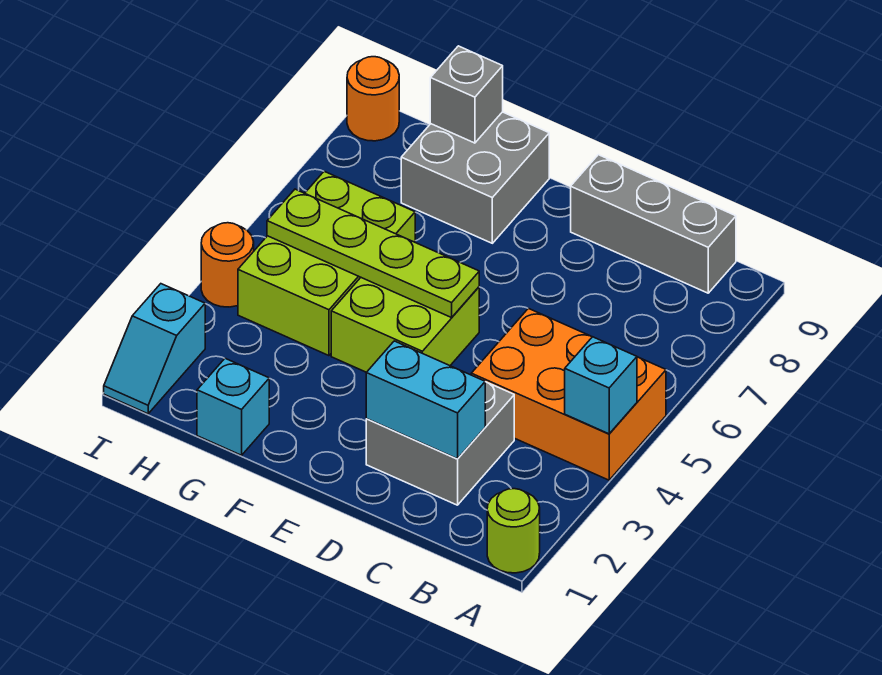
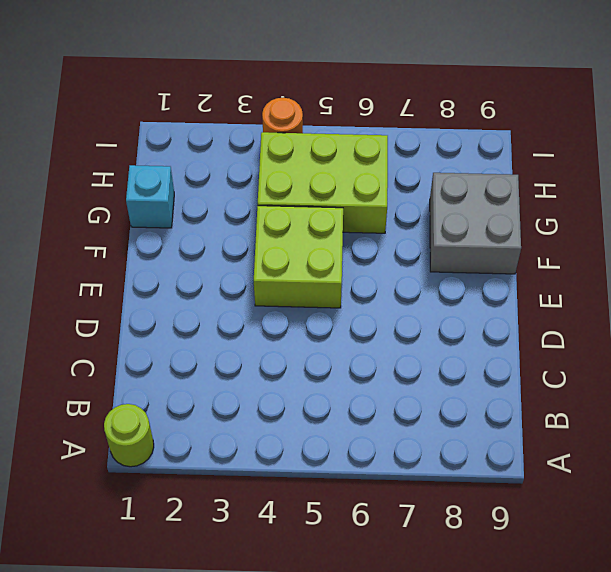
none -> orange brick A4:C5 level 1
none -> grey brick B9:D9 level 1
none -> grey brick C2:D3 level 1

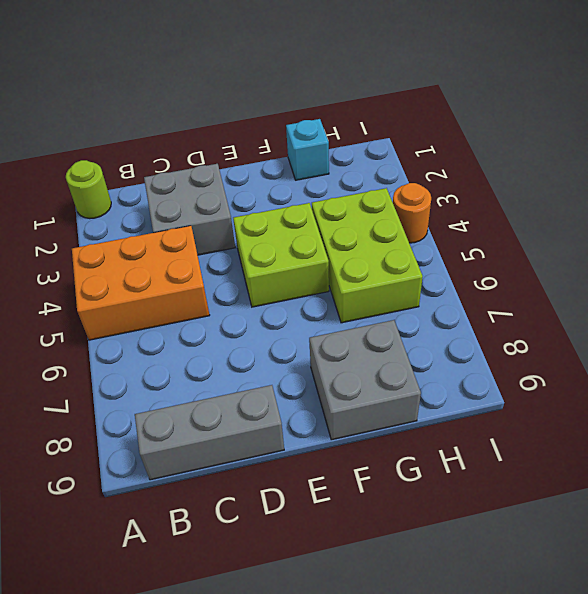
none -> cyan slope I1:I2 level 1 top 2
none -> orange round brick I9 level 1
none -> cyan brick A4 level 2

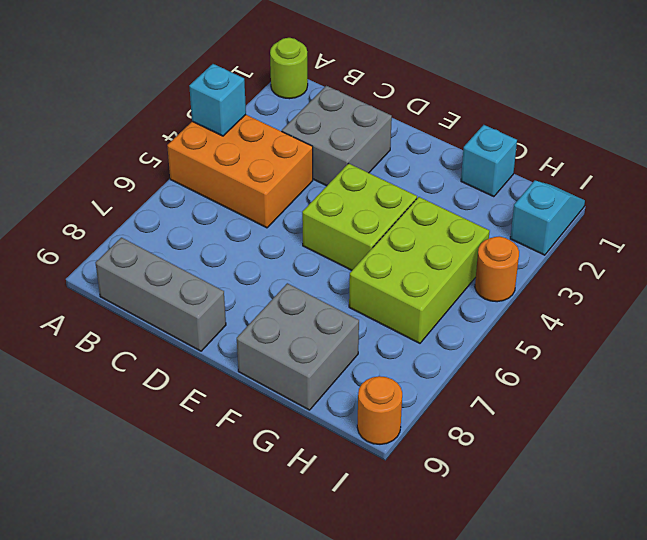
none -> cyan brick C2:D2 level 2
none -> lime plate E5:H5 level 2
none -> grey brick G9 level 2

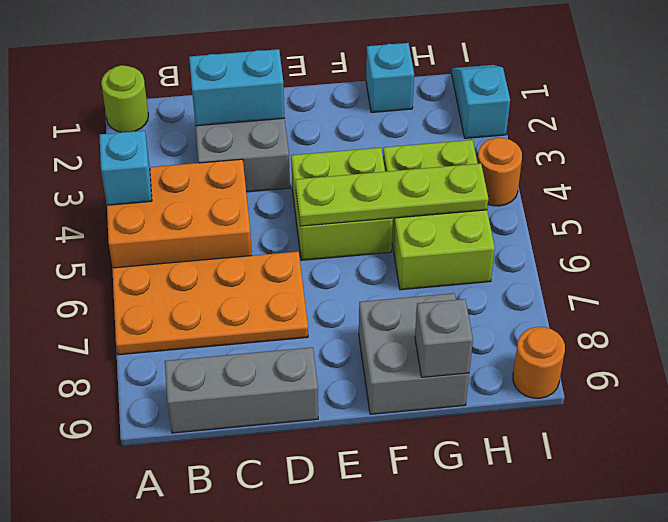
orange plate A6:D7 level 1 -> none

